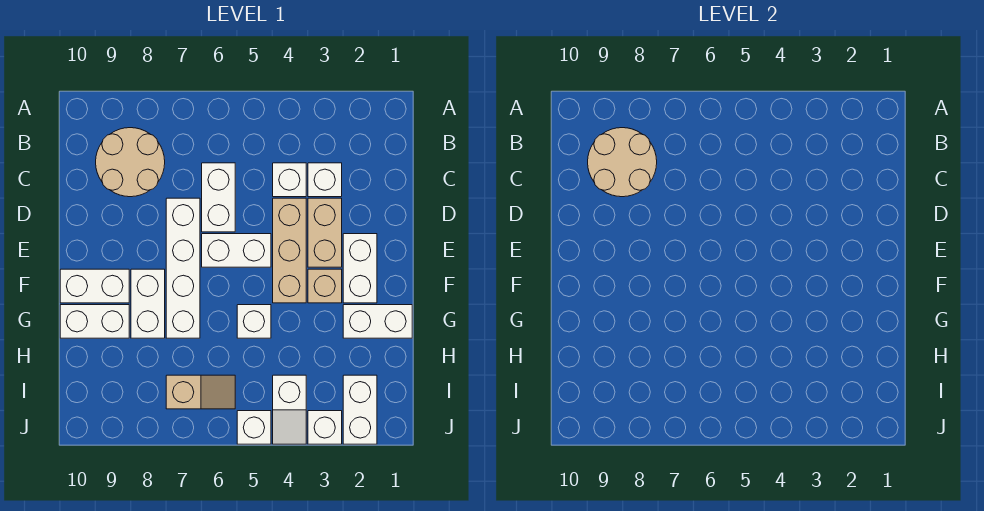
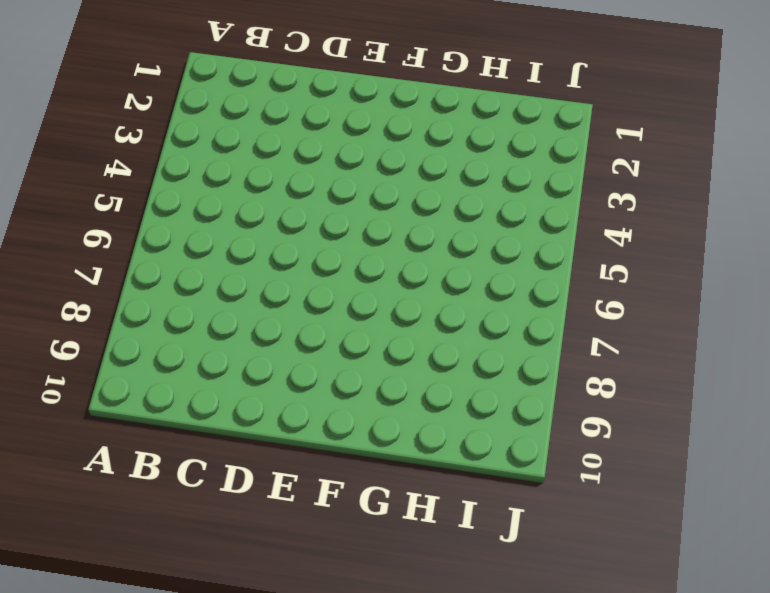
none -> tan round brick B8:C9 level 1
none -> white brick C3 level 1
none -> white brick C4 level 1

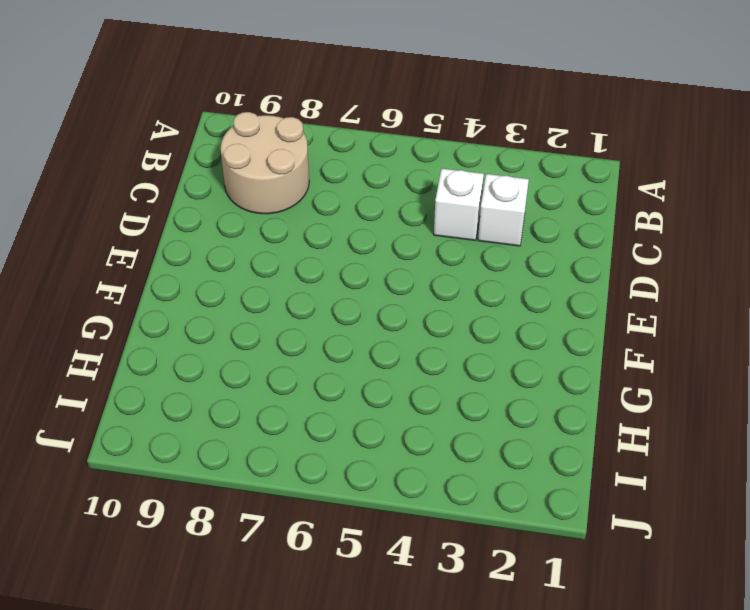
none -> white brick C6:D6 level 1
none -> tan brick D3:E3 level 1
none -> tan brick D4:F4 level 1

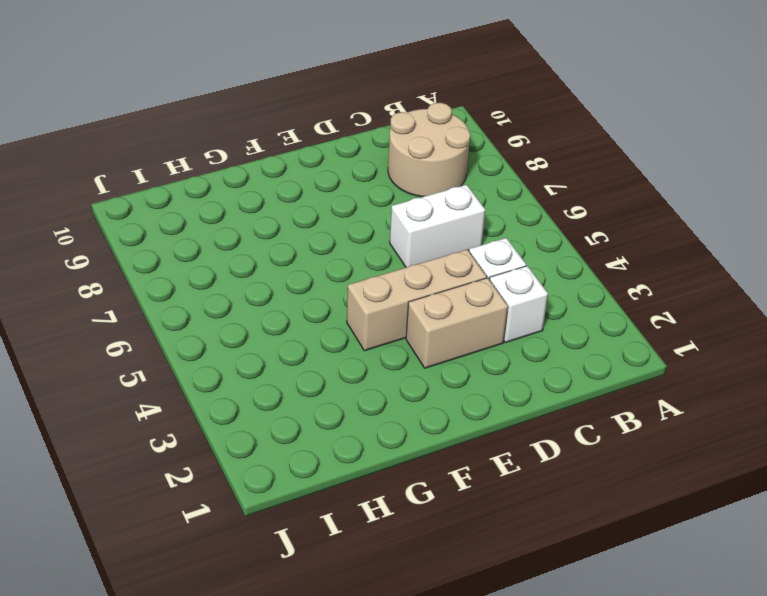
none -> white brick D7:G7 level 1
none -> white brick E2:F2 level 1
none -> white brick E5:E6 level 1

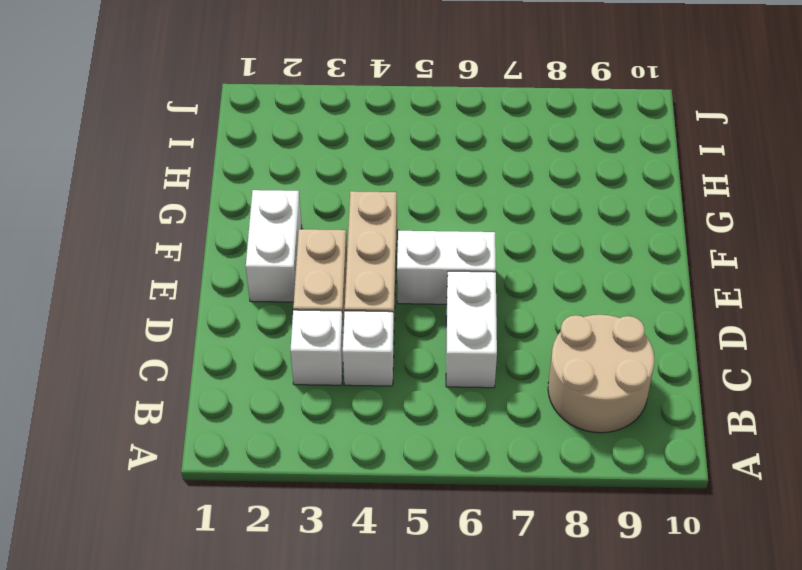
none -> white brick D7:G7 level 1
none -> tan brick F3 level 1
none -> white brick F8:G8 level 1

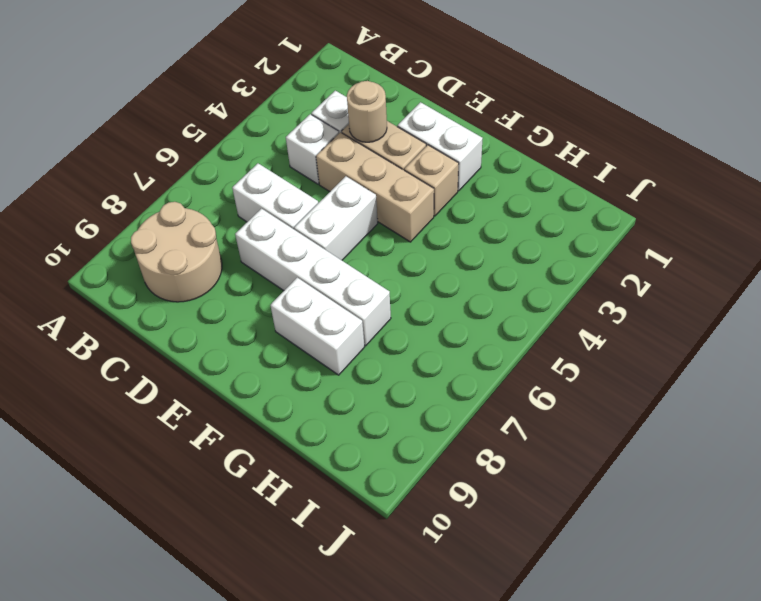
tan round brick D3 level 2 -> none
none -> white brick F9:F10 level 1
none -> white brick G1:G2 level 1
none -> white brick G5 level 1

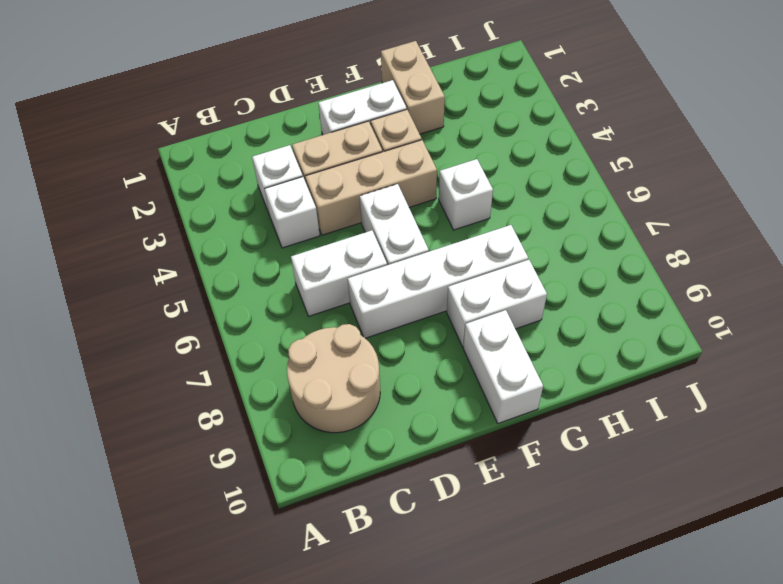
tan brick G1:G2 level 1 -> white brick G1:G2 level 1
none -> white brick G9:G10 level 1
none -> white brick I2:J2 level 1
none -> white slope I4:J4 level 1 top I

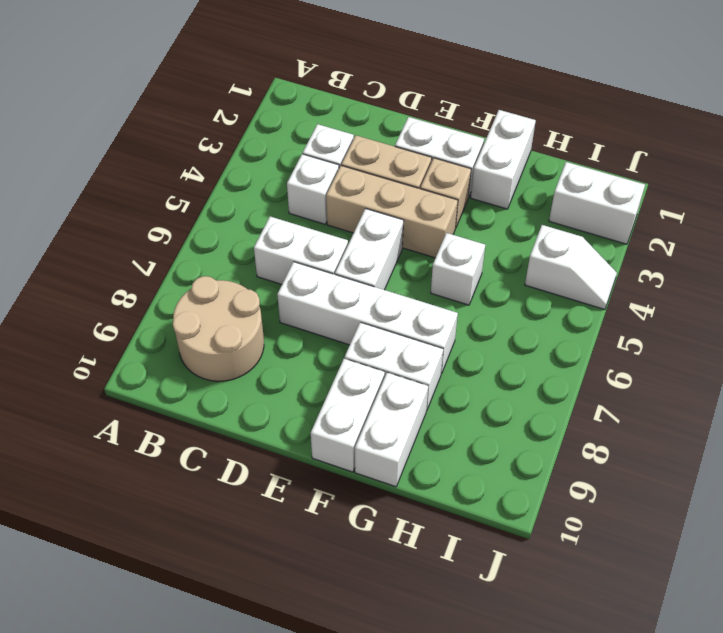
none -> tan slope I6:I7 level 1 top 7
none -> white brick J3 level 1
none -> white brick J5 level 1

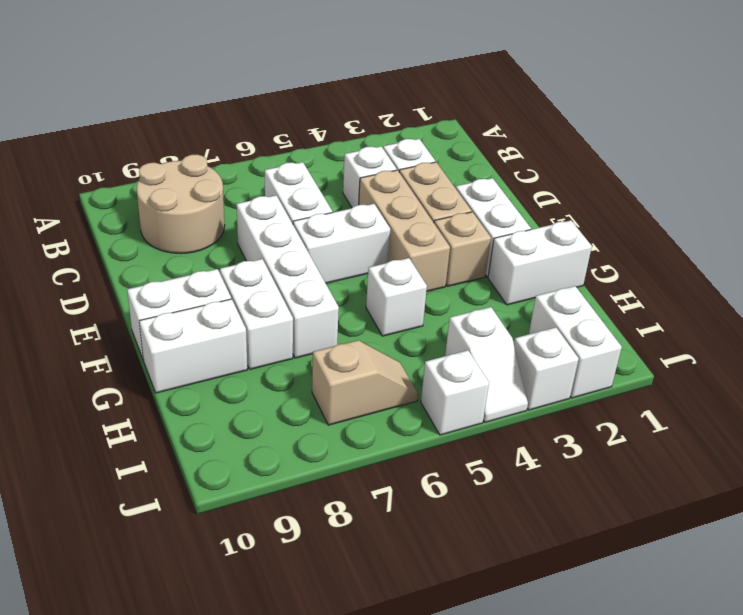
none -> tan round brick B8:C9 level 2

